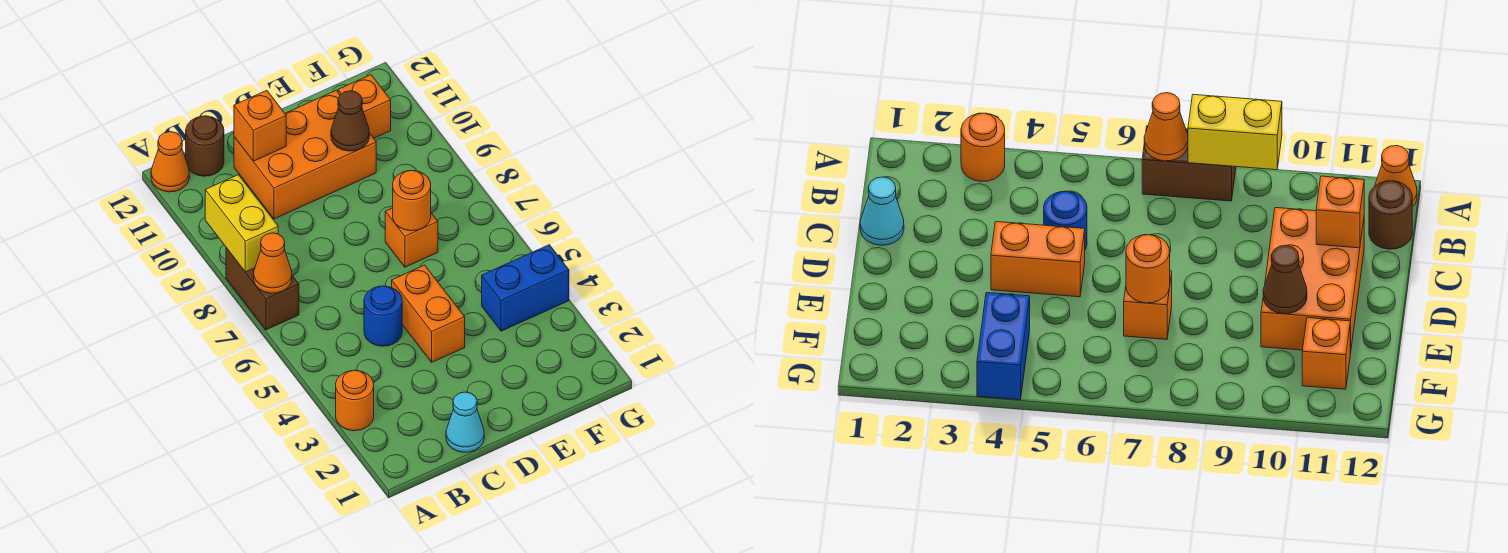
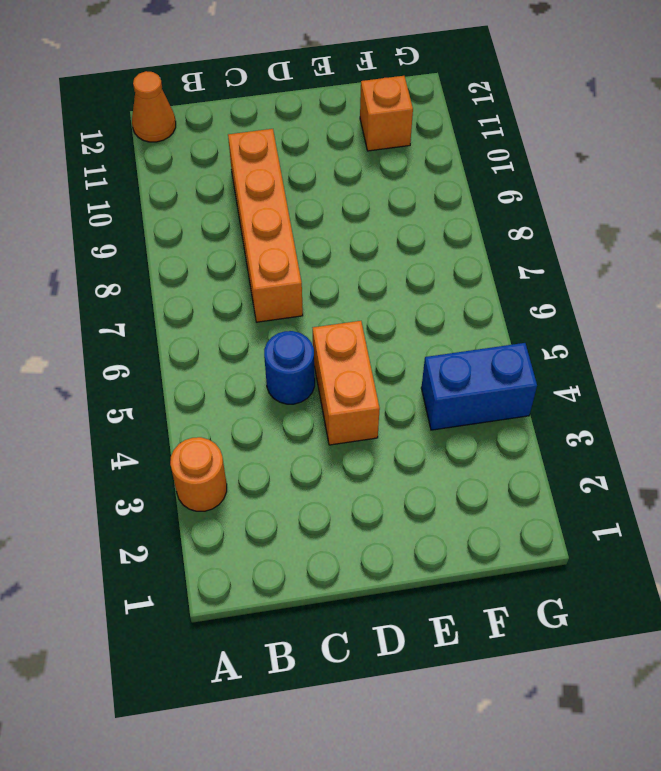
orange brick C7:C10 level 1 -> orange brick C10:E11 level 1
none -> brown brick A7:A8 level 1
none -> brown round brick B12 level 1
none -> cyan cone C1 level 1

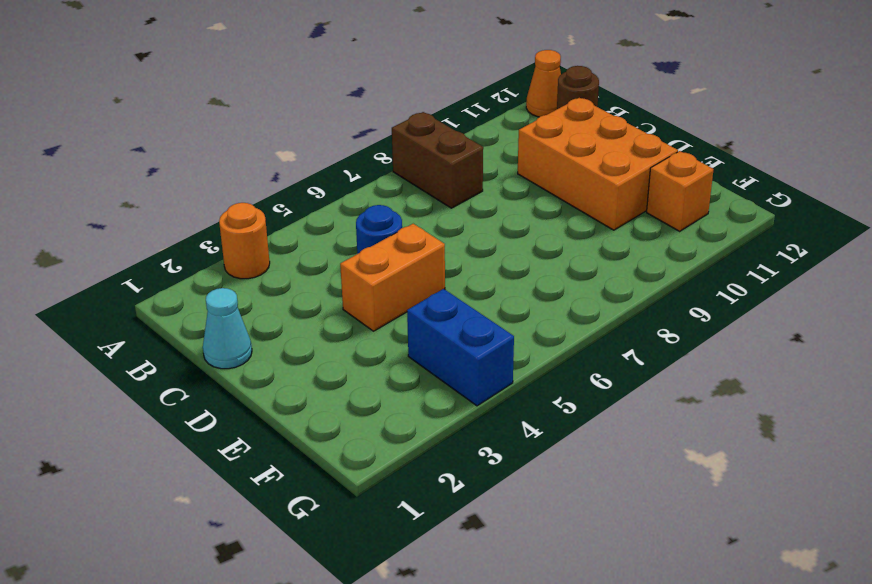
brown brick A8:B8 level 1 -> brown brick A7:A8 level 1
none -> orange brick E7 level 1
none -> orange cone A7 level 2
none -> yellow brick A8:A9 level 2

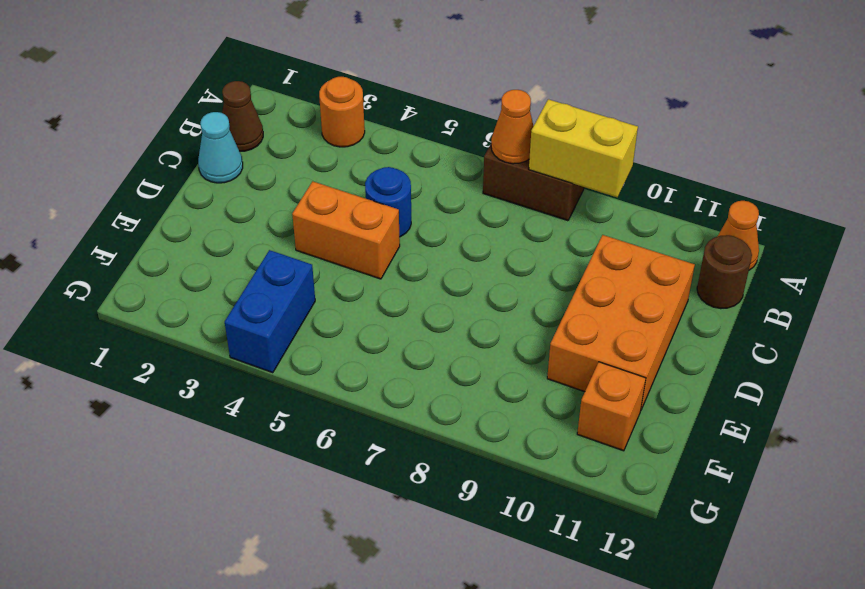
brown cone B1 level 1 -> brown cone E10 level 2
none -> orange brick E7 level 1
none -> orange brick C11 level 2
none -> orange round brick E7 level 2

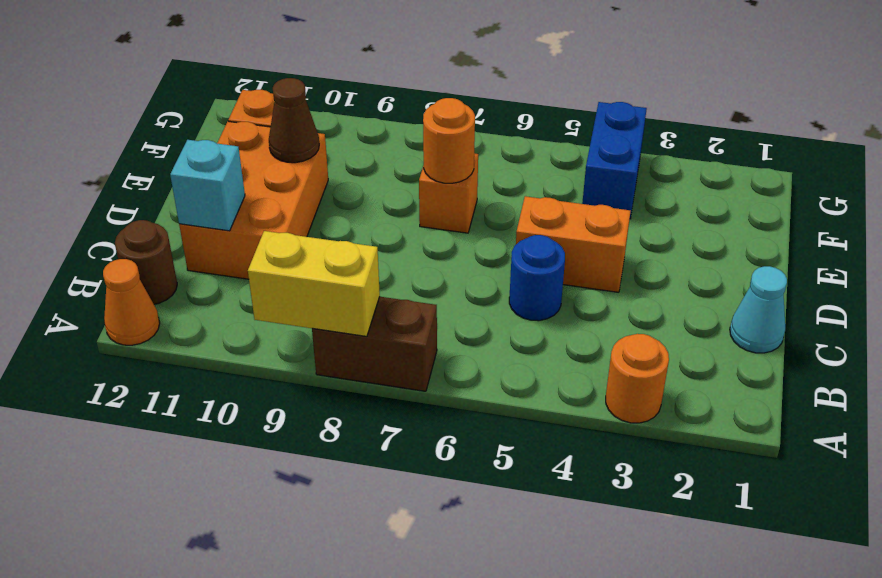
cyan brick C11 level 2 -> orange brick C11 level 2
none -> orange cone A7 level 2

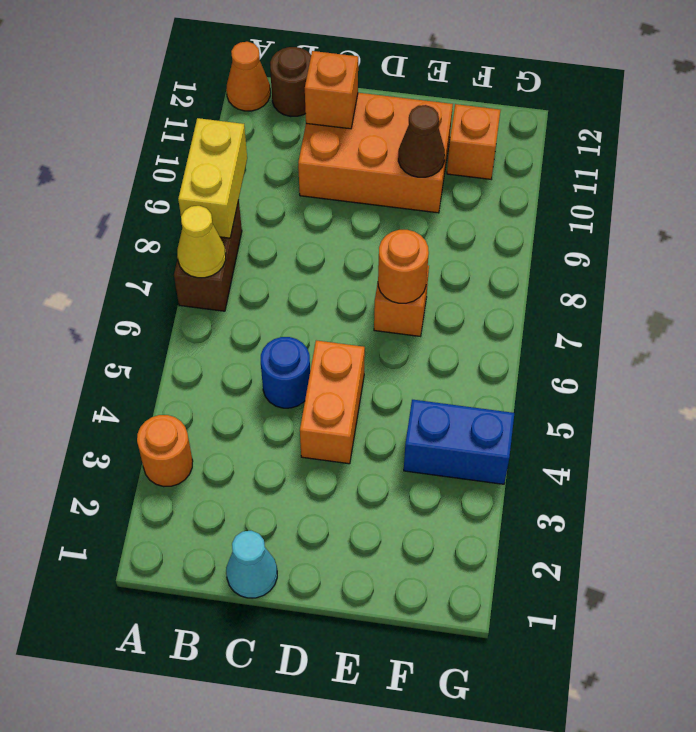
yellow cone A7 level 2 -> orange cone A7 level 2

